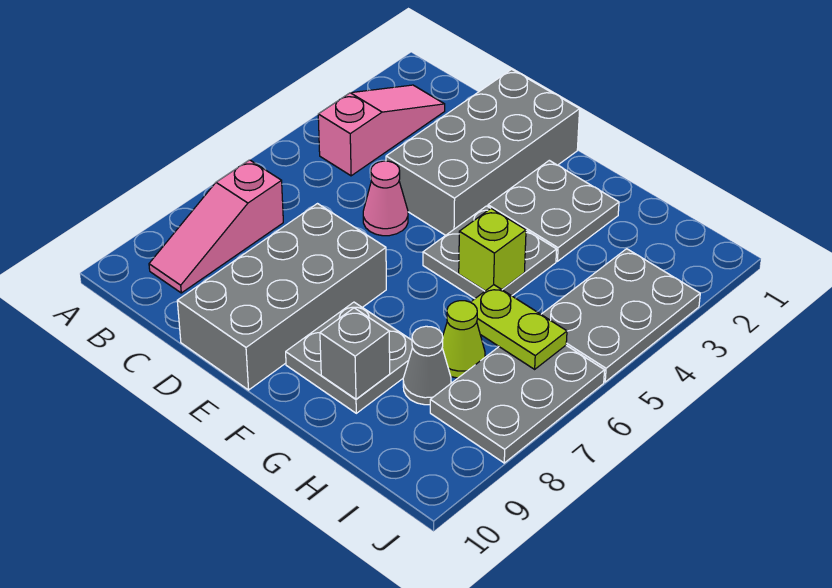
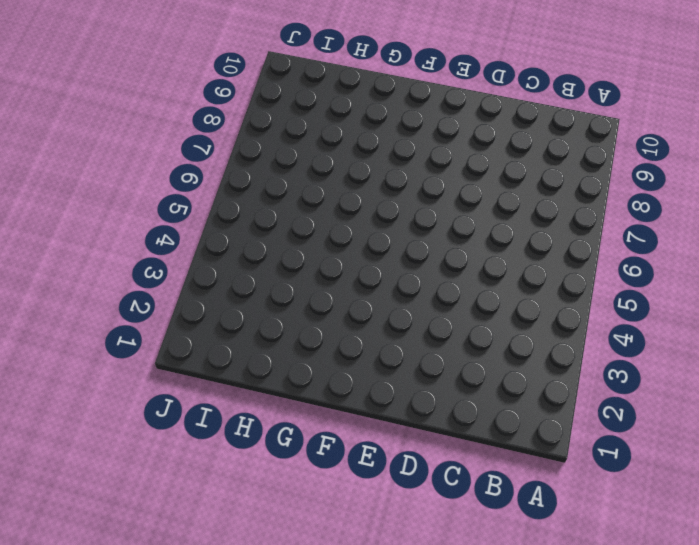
none -> pink slope B2:B4 level 1 top 4
none -> pink slope B7:B9 level 1 top 7
none -> grey brick D1:E4 level 1

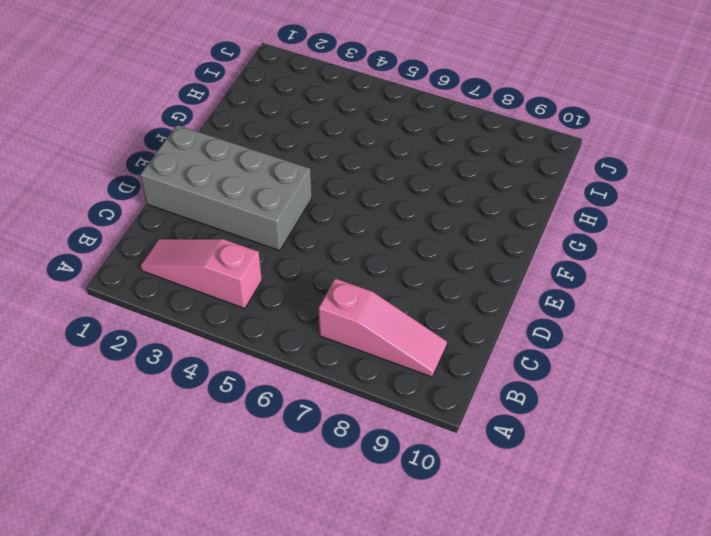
none -> pink cone D5 level 1
none -> grey brick D7:E10 level 1
none -> grey plate F2:G3 level 1

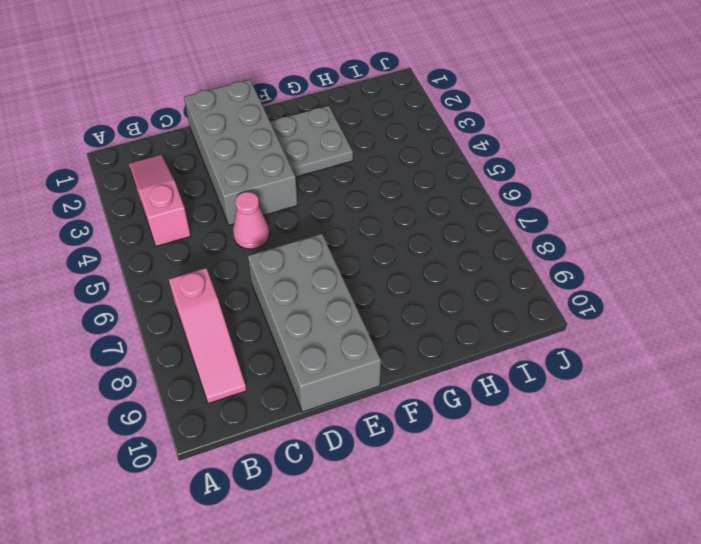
none -> grey plate F4:G5 level 1
none -> grey plate F8:G9 level 1
none -> lime cone H7 level 1

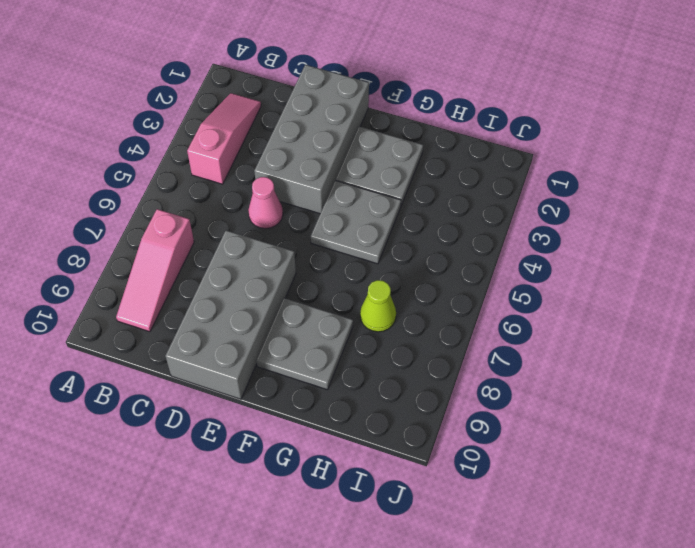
none -> grey cone H8 level 1
none -> grey plate I3:J5 level 1
none -> grey plate I6:J8 level 1

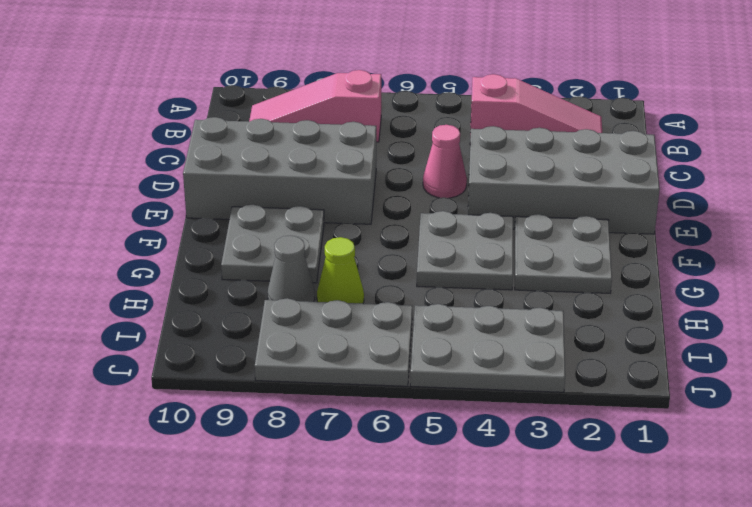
none -> lime brick G5 level 2
none -> grey brick G9 level 2
none -> lime plate H6:I6 level 2

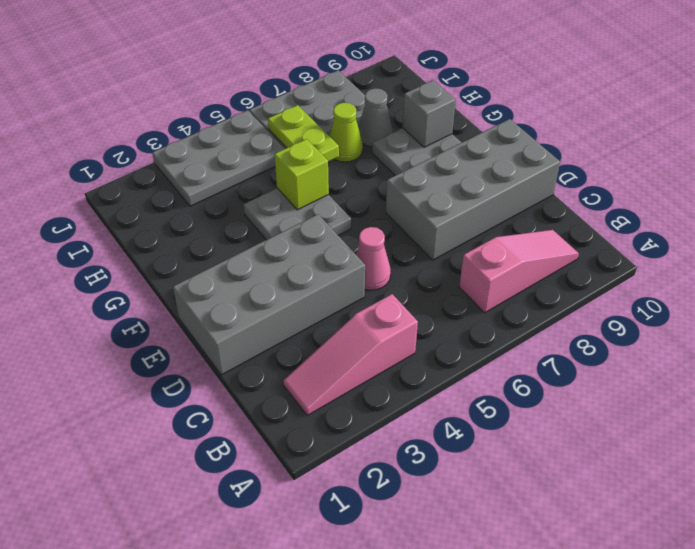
none -> grey plate F2:G3 level 1

